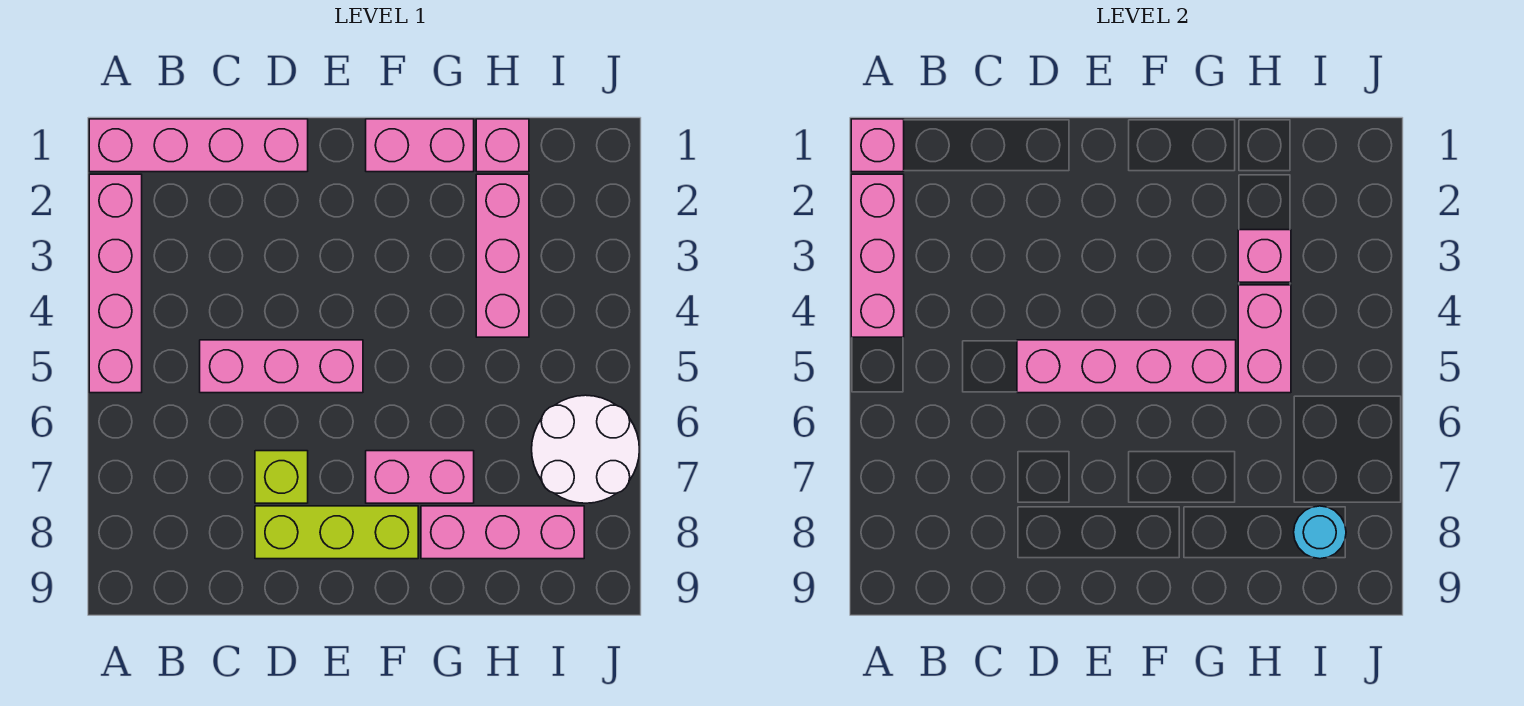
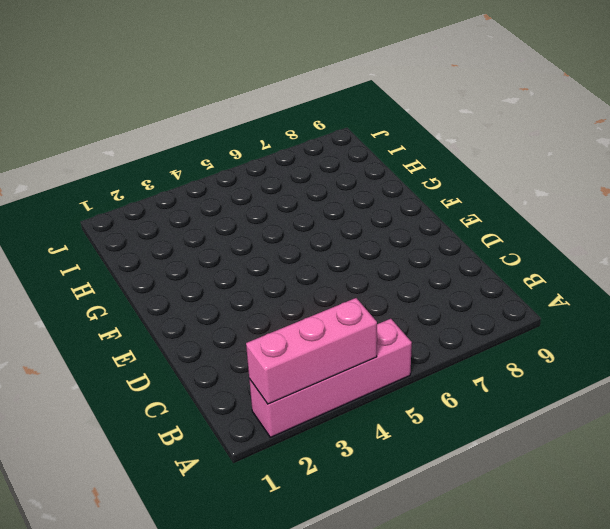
none -> pink brick A1:D1 level 1
none -> pink brick C5:E5 level 1
none -> lime brick D7 level 1

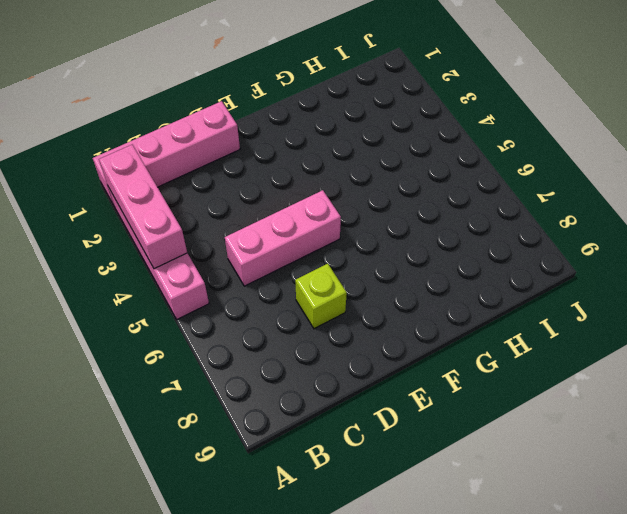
none -> lime brick D8:F8 level 1
none -> pink brick F1:G1 level 1
none -> pink brick F7:G7 level 1

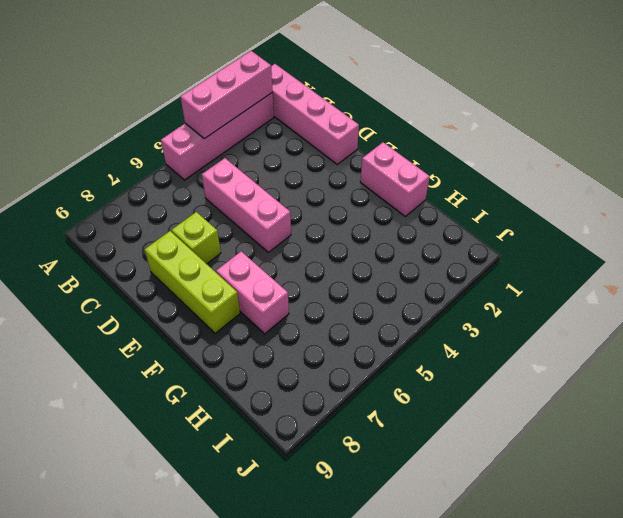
none -> pink brick G8:I8 level 1
none -> pink brick H1 level 1
none -> pink brick H2:H4 level 1

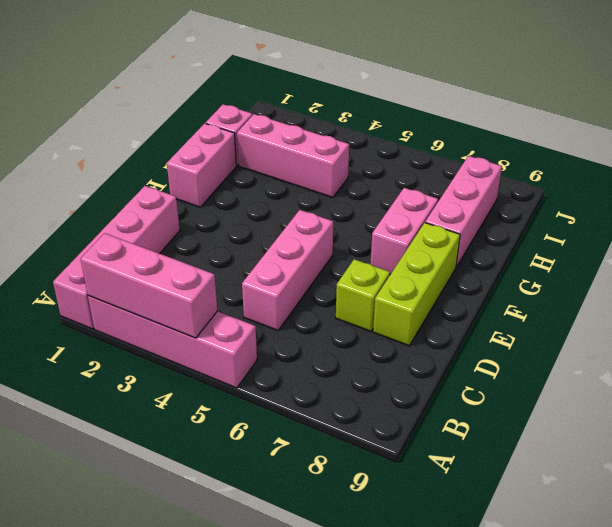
none -> white round brick I6:J7 level 1
none -> pink brick A1 level 2
none -> pink brick D5:G5 level 2

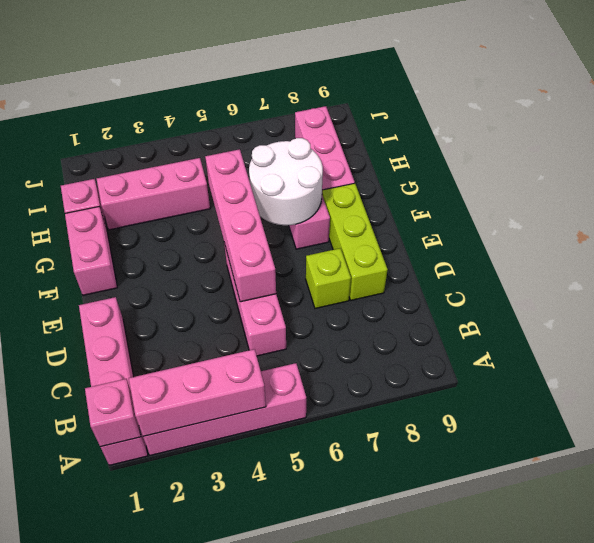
white round brick F6:G7 level 2 -> white round brick I6:J7 level 1
none -> pink brick H3 level 2
none -> pink brick H4:H5 level 2
none -> cyan round brick I8 level 2

